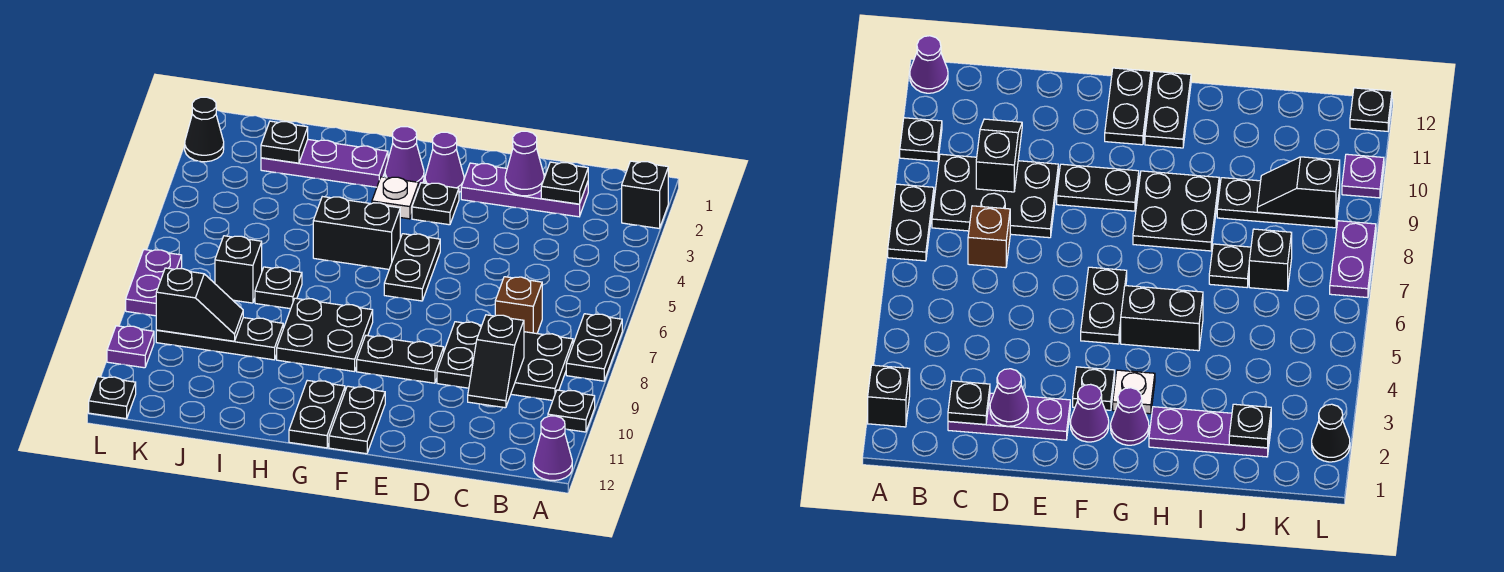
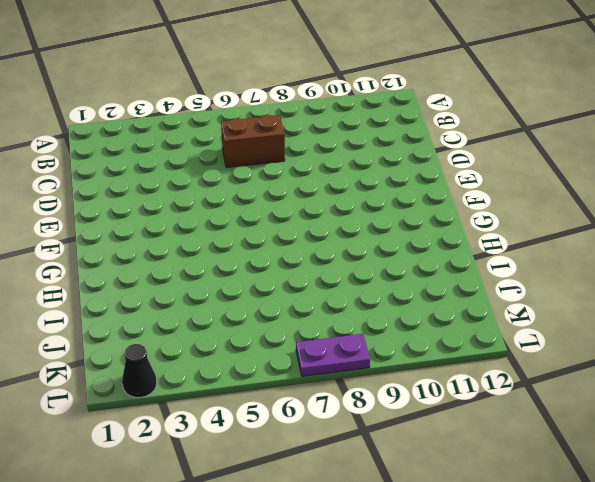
brown brick C6:C7 level 1 -> brown brick C7 level 1
none -> black brick A2 level 1
none -> black plate A7:A8 level 1
none -> black plate A10 level 1
none -> purple cone A12 level 1

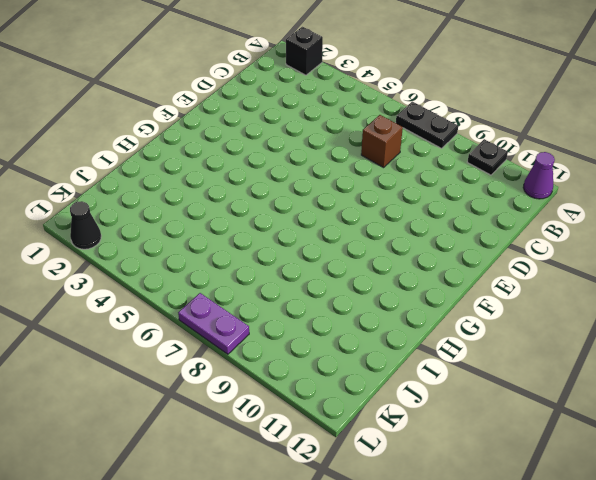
none -> black plate B8:D9 level 1
none -> purple plate C2:E2 level 1
none -> black plate E9:F9 level 1
none -> purple cone F2 level 1

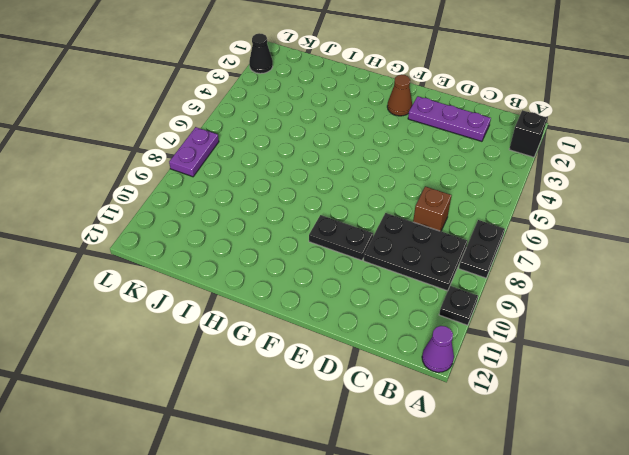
brown cone F2 level 1 -> purple cone F2 level 1
none -> black plate F3 level 1
none -> black plate F5:F6 level 1
none -> black plate F11:F12 level 1
none -> purple cone G2 level 1

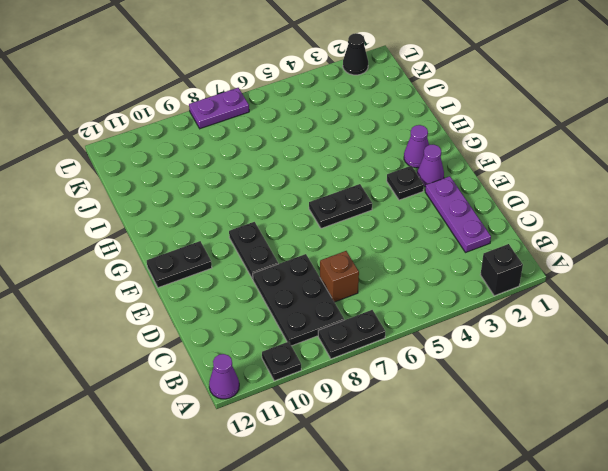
none -> white plate G3 level 1
none -> black brick G5:H5 level 1
none -> black plate G8:H9 level 1
none -> black plate G11:G12 level 1

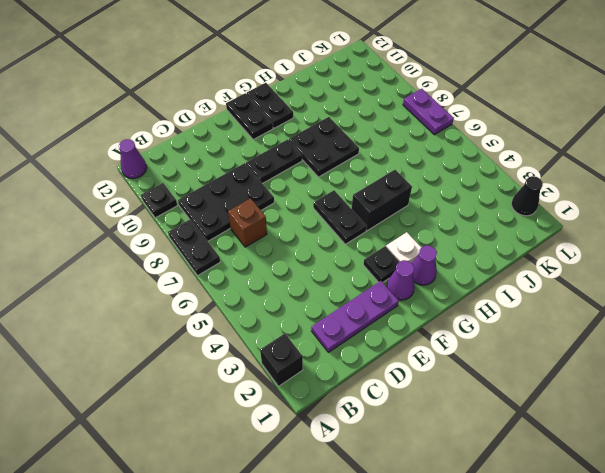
none -> purple plate H2:J2 level 1
none -> black plate I7 level 1
none -> black plate I9:K9 level 1
none -> black brick J7 level 1

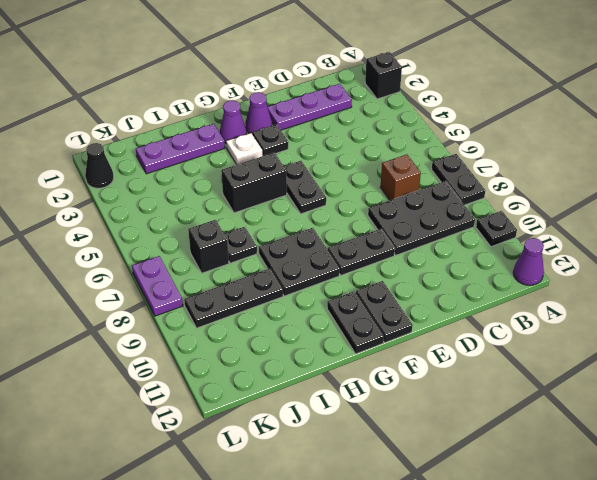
none -> purple plate L10 level 1
none -> black plate L12 level 1
none -> black plate C2 level 2
none -> black slope C9:C10 level 2 top 9

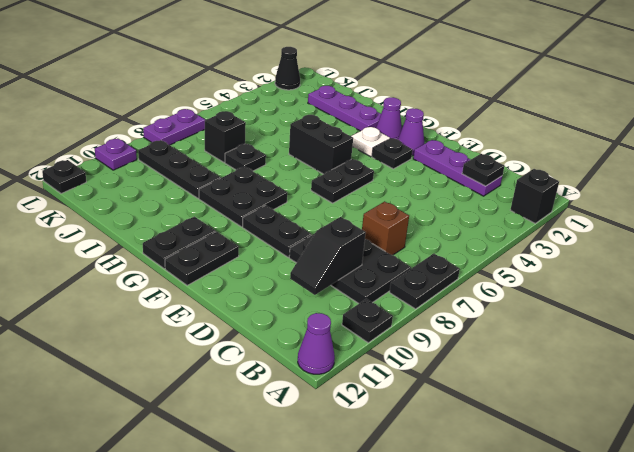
none -> purple cone D2 level 2
none -> black plate J2 level 2
none -> black slope J9:K9 level 2 top K

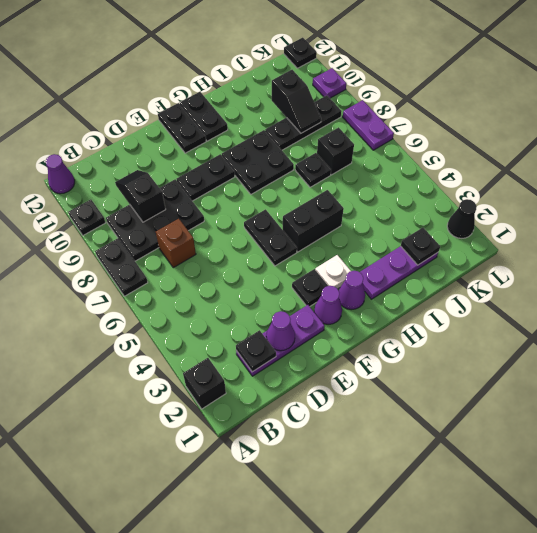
black slope J9:J10 level 2 top 10 -> black slope J9:K9 level 2 top K

